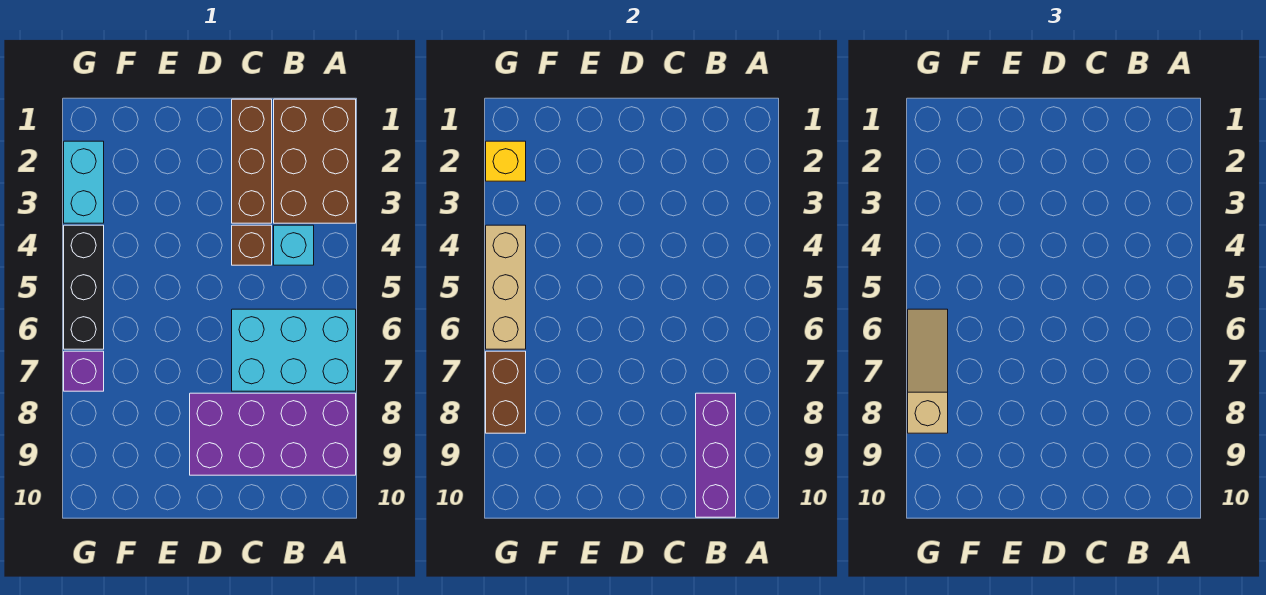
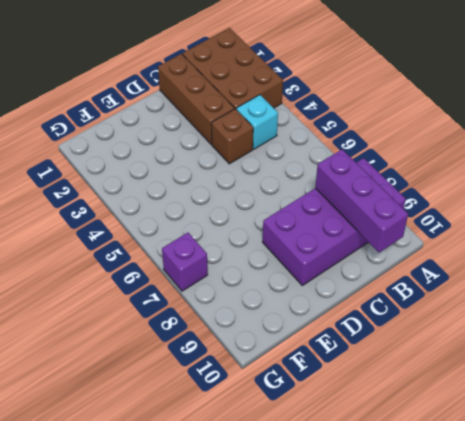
none -> cyan brick A6:C7 level 1
none -> cyan brick G2:G3 level 1
none -> black brick G4:G6 level 1

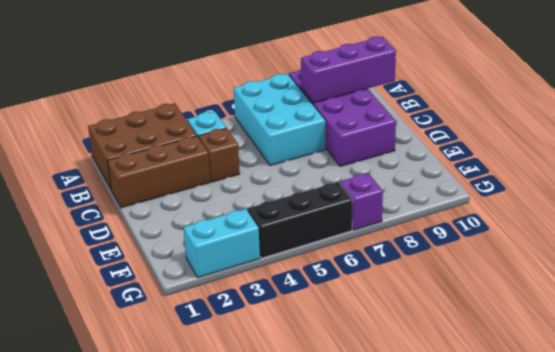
none -> yellow brick G2 level 2
none -> tan brick G4:G6 level 2
none -> brown brick G7:G8 level 2

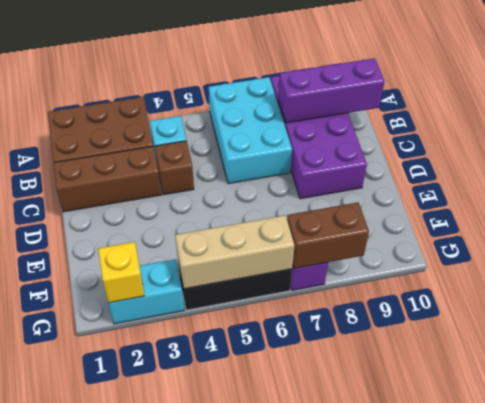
none -> tan slope G6:G8 level 3 top 8

